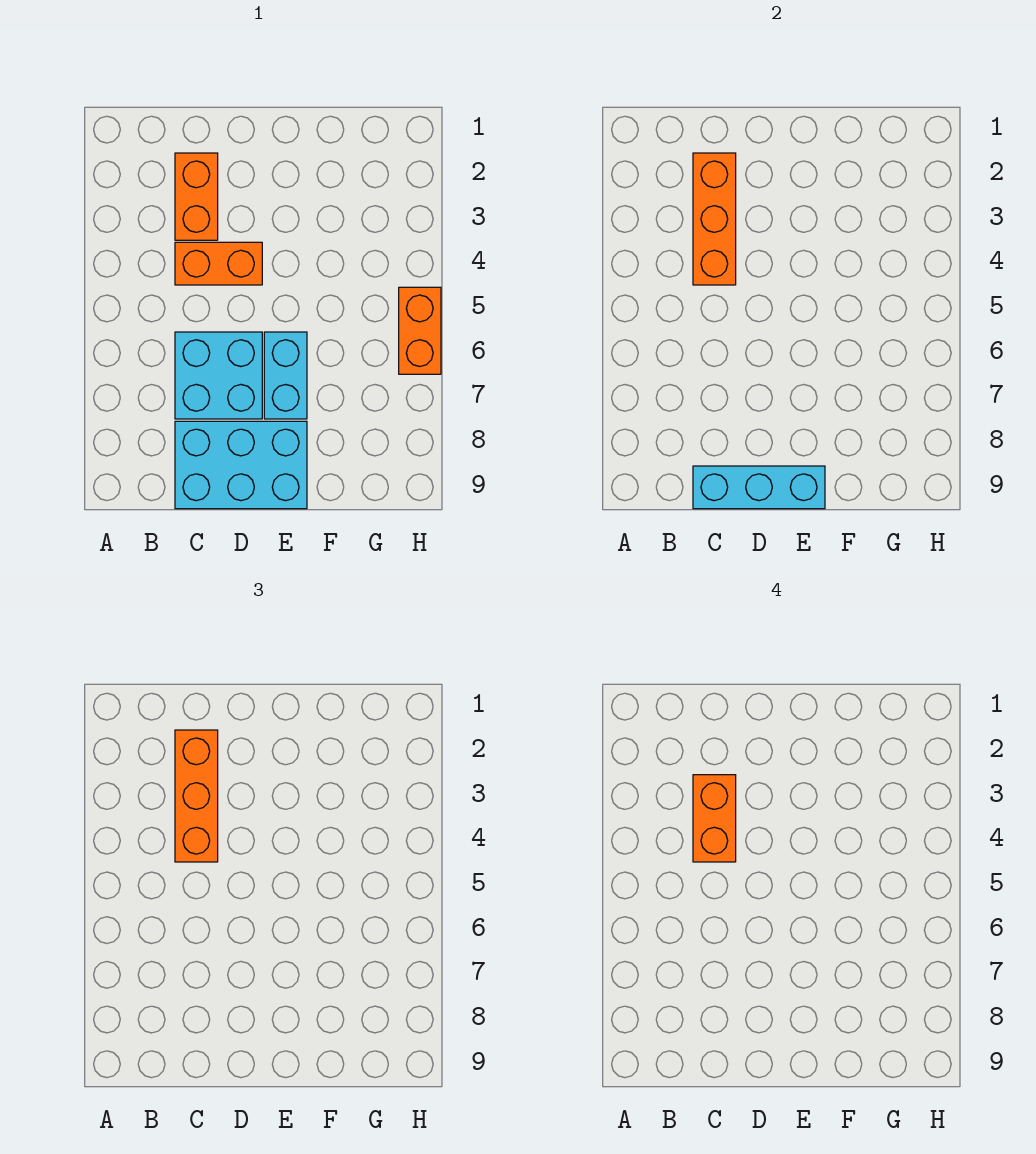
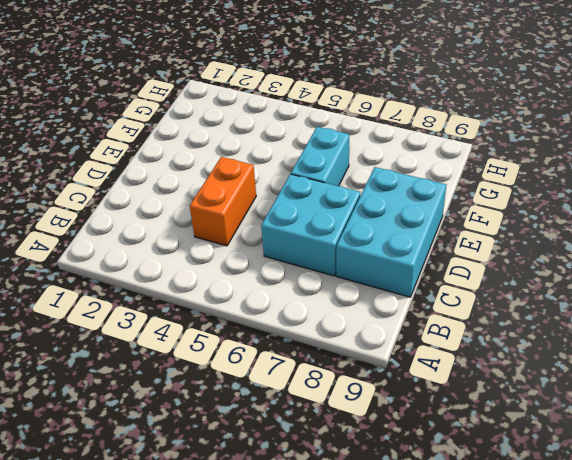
cyan brick E6:F6 level 1 -> cyan brick E6:E7 level 1
none -> orange brick C2:C3 level 1
none -> orange brick H5:H6 level 1

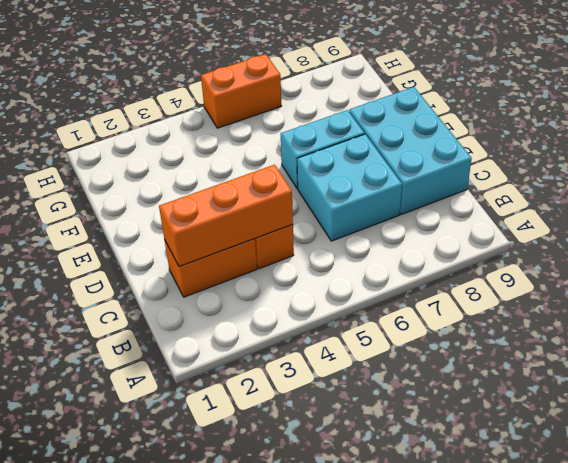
none -> cyan brick C9:E9 level 2
none -> orange brick C2:C4 level 3

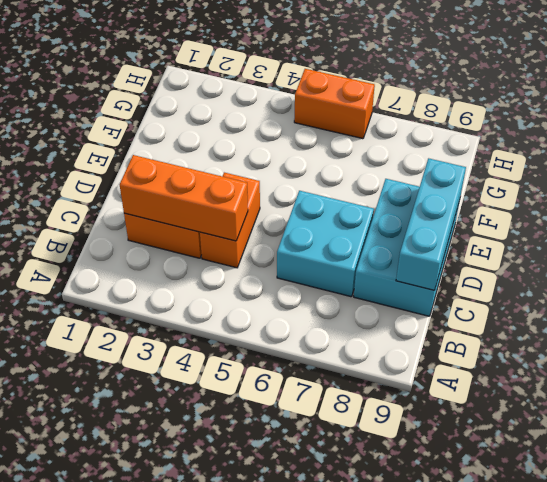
none -> cyan brick E6:E7 level 1
none -> orange brick C2:C4 level 3

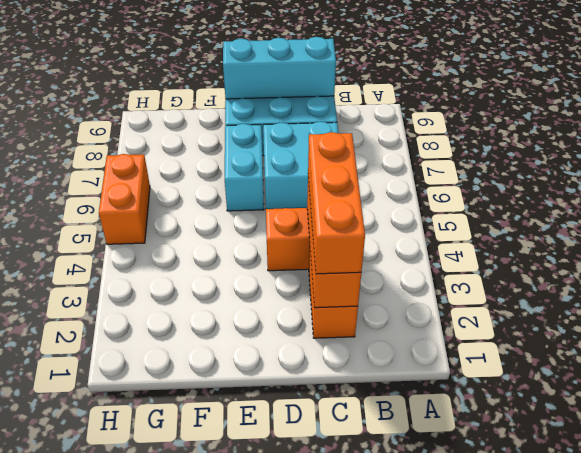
none -> orange brick C3:C4 level 4

